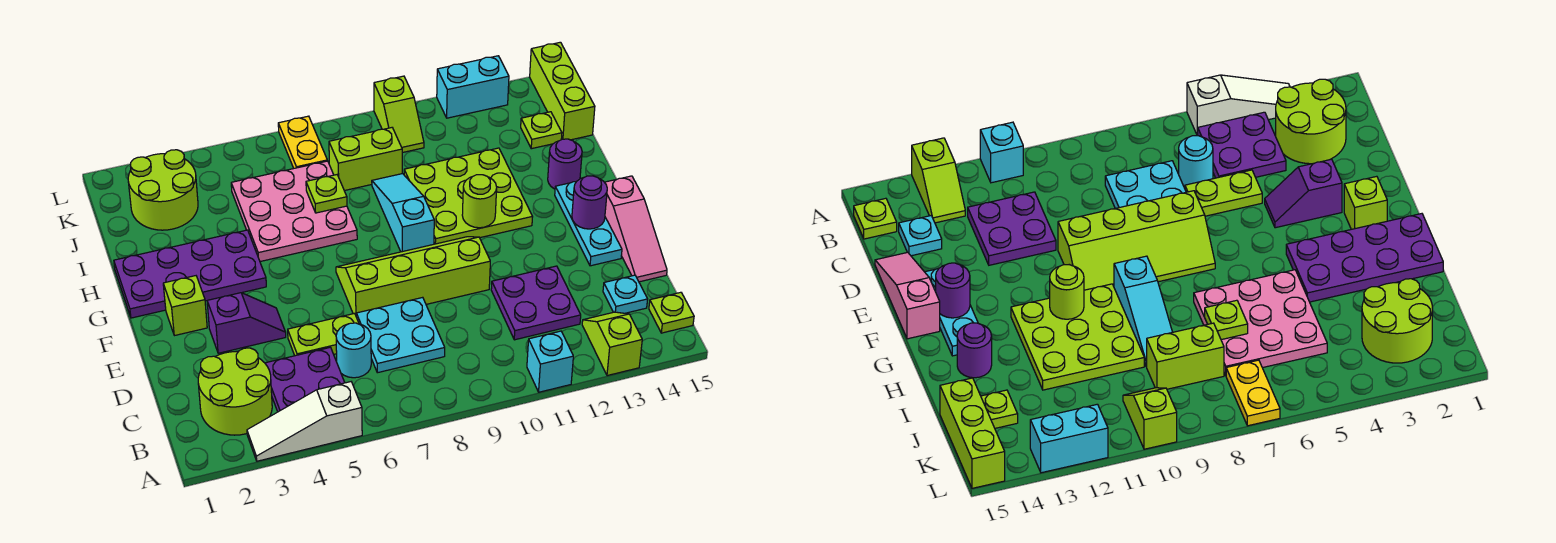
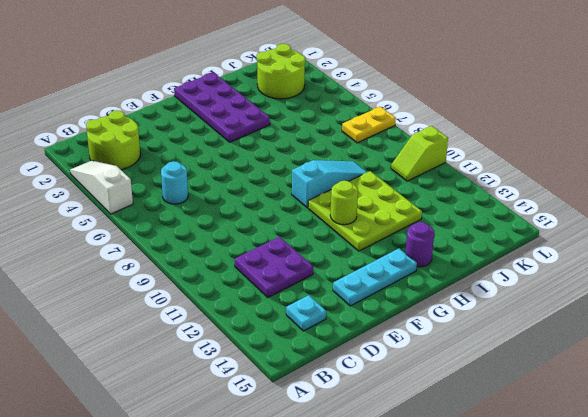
none -> cyan brick A11 level 1
none -> lime slope A13:B13 level 1 top A
none -> purple plate B4:C5 level 1
none -> lime plate B15 level 1

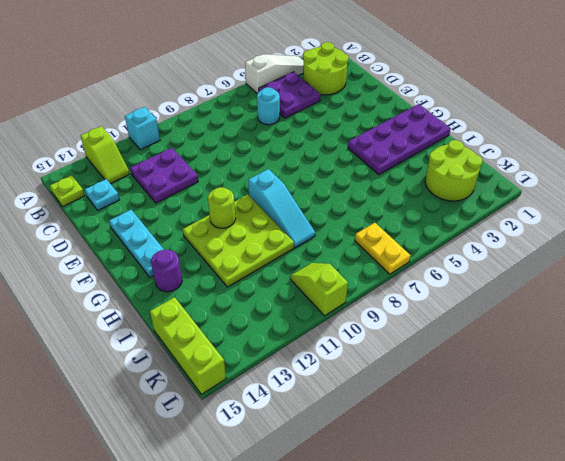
none -> cyan plate C7:D8 level 1
none -> lime plate D5:D6 level 1
none -> pink slope D15:F15 level 1 top F
none -> purple slope E3:E4 level 1 top 3

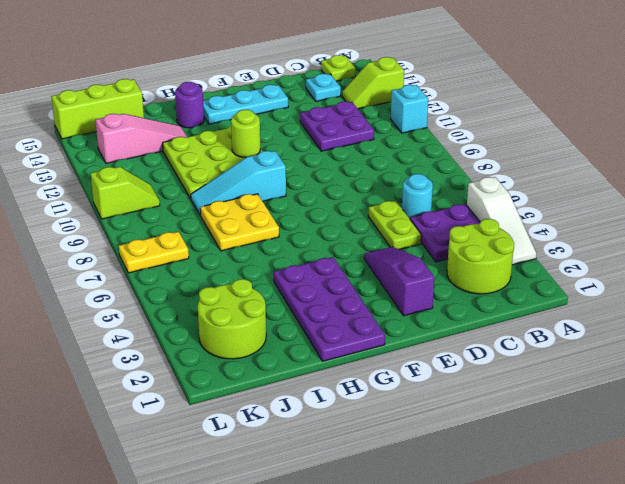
purple slope E2:E4 level 1 top 2 -> purple slope E3:E4 level 1 top 3
yellow plate H7:I8 level 1 -> pink plate H5:J7 level 1
pink slope I13:K13 level 1 top K -> pink slope D15:F15 level 1 top F
none -> cyan plate C7:D8 level 1
none -> lime slope E7:F10 level 1 top E
none -> lime brick F2 level 1
none -> lime brick J8:J9 level 1

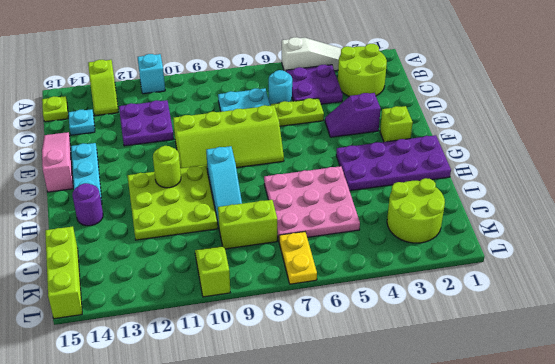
none -> lime plate J14 level 1
none -> cyan brick L12:L13 level 1
none -> purple round brick F14 level 2
none -> lime plate I7 level 2

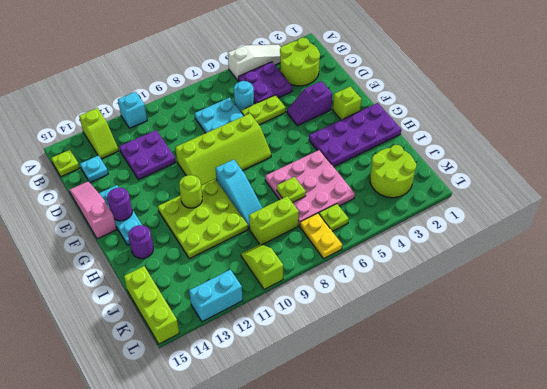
lime plate K6 level 1 -> lime plate J14 level 1

